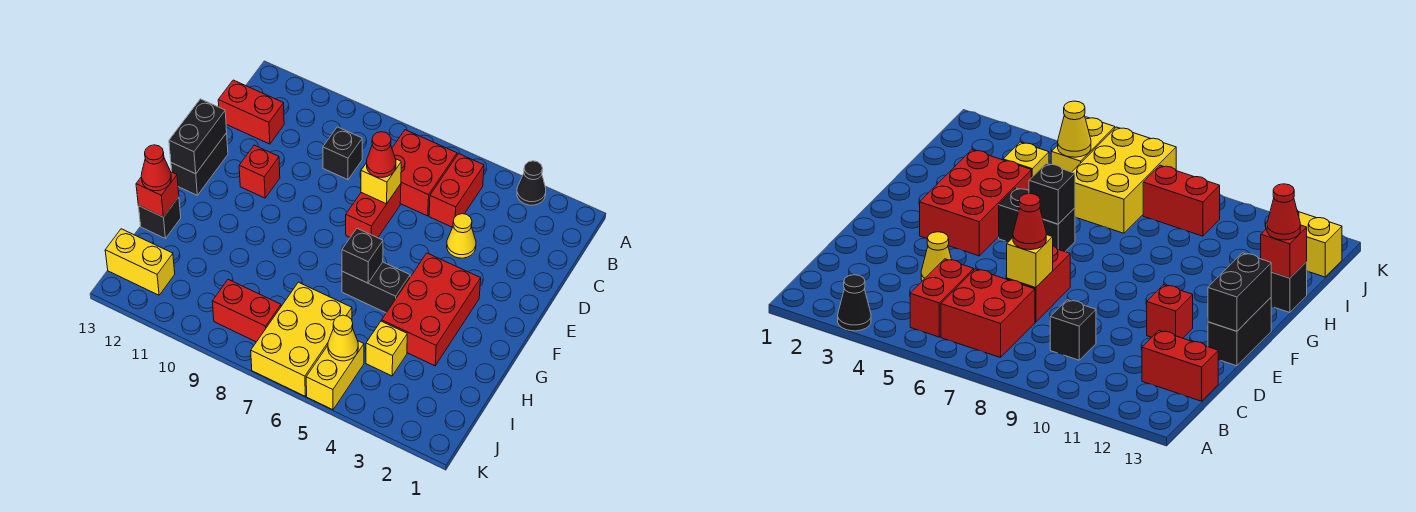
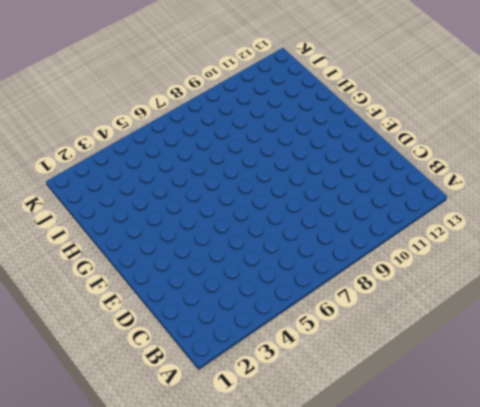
none -> black cone A3 level 1
none -> red brick B5:C5 level 1
none -> red brick B6:C7 level 1

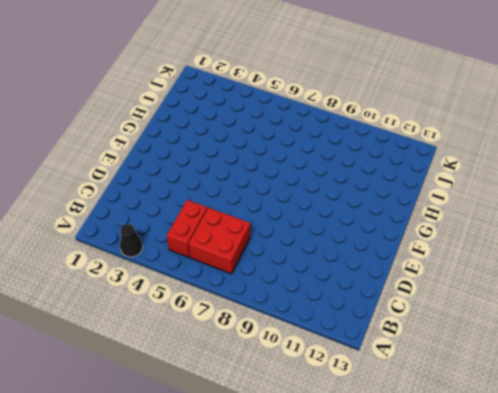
none -> black brick C9 level 1
none -> red brick C12:C13 level 1
none -> yellow cone D4 level 1

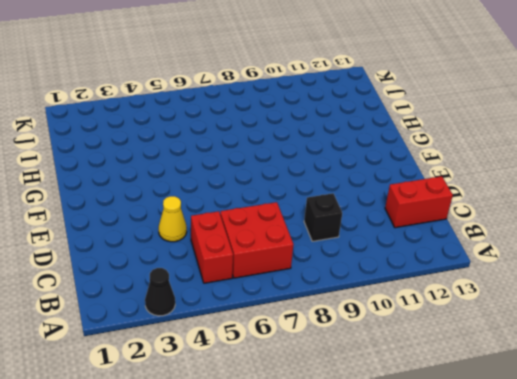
none -> red brick D7:E7 level 1
none -> red brick E11 level 1
none -> black brick E13:F13 level 1

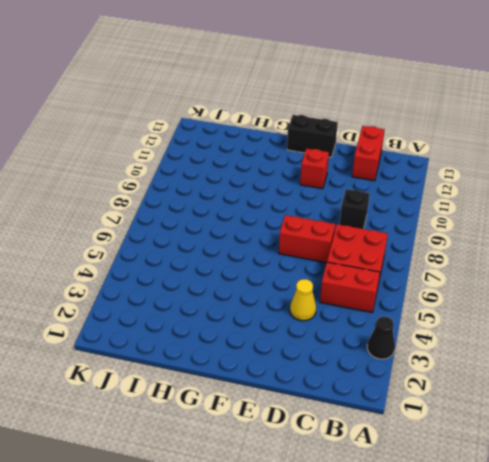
none -> red brick F3:H4 level 1
none -> black brick G5:G6 level 1
none -> black brick H13 level 1

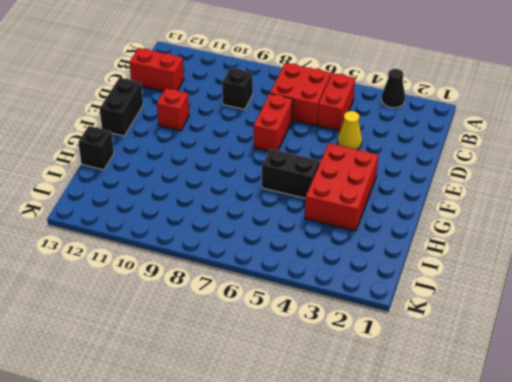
none -> yellow brick I4 level 1
none -> yellow brick I6:K7 level 1
none -> yellow brick J5:K5 level 1

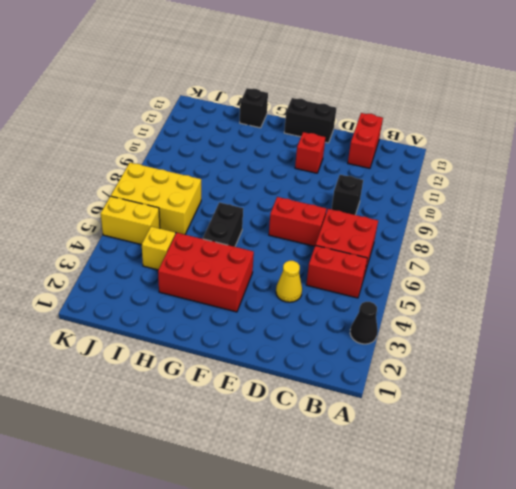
none -> red brick J8:J9 level 1
none -> yellow brick J12:J13 level 1
none -> yellow brick D7 level 2

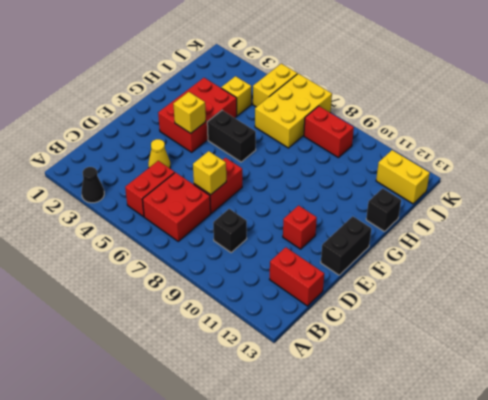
yellow brick F4 level 2 -> none
none -> black brick E13:F13 level 2
none -> black brick G6 level 2
none -> red brick H13 level 2

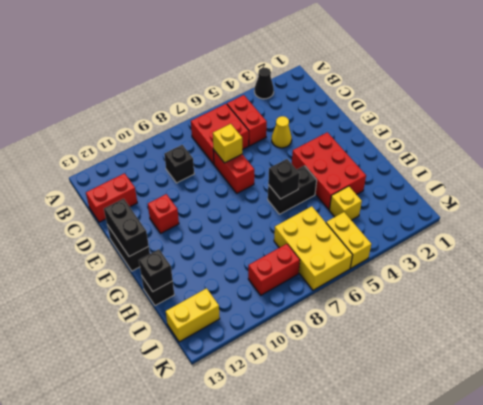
black brick H13 level 2 -> red brick H13 level 2
none -> yellow cone J5 level 2
none -> red cone D7 level 3
none -> red cone H13 level 3

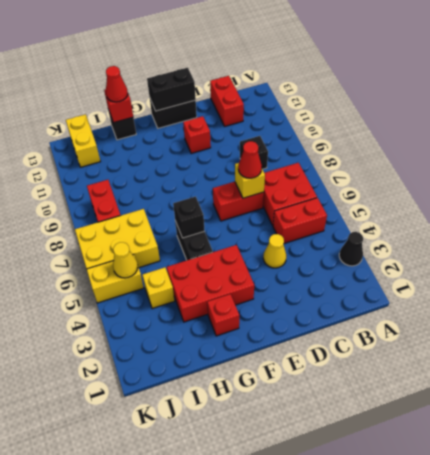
red brick G2 level 1 -> none

